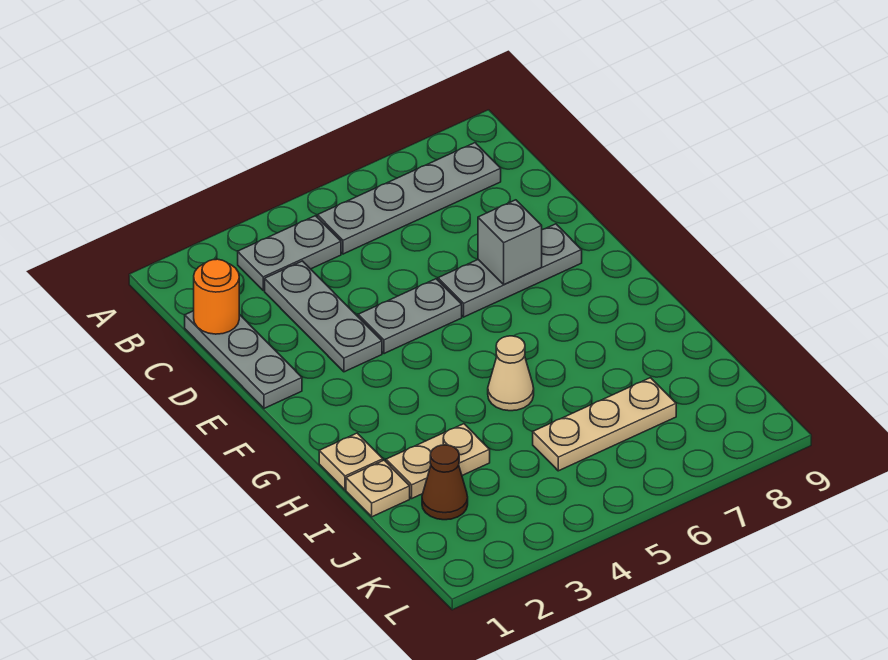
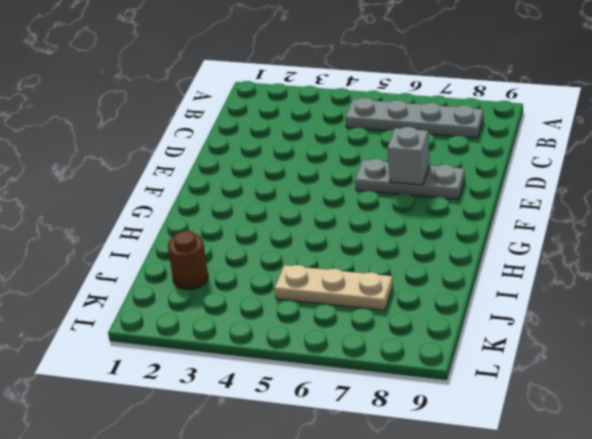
brown round brick J2 level 1 -> brown cone J2 level 1
none -> grey plate B3:B4 level 1
none -> grey plate C1:E1 level 1
none -> grey plate C3:E3 level 1

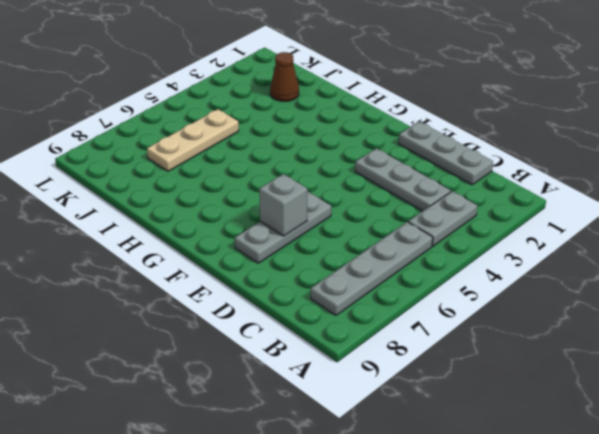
none -> grey plate E4:E5 level 1
none -> tan plate H1 level 1
none -> tan cone H5 level 1

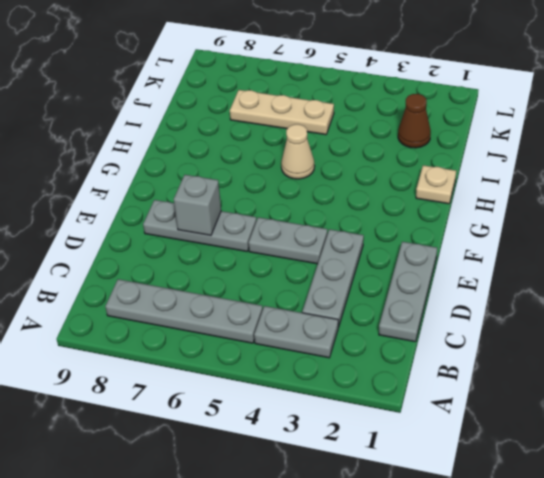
none -> tan plate I1 level 1
none -> tan plate I2:I3 level 1
none -> orange round brick C1 level 2

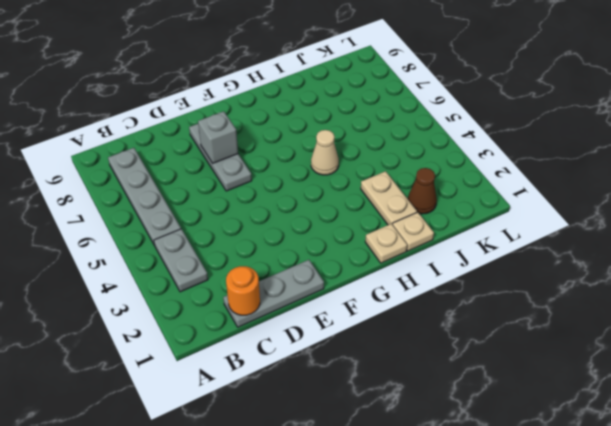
none -> grey plate C3:E3 level 1
none -> grey plate E4:E5 level 1
none -> tan plate J5:J7 level 1

